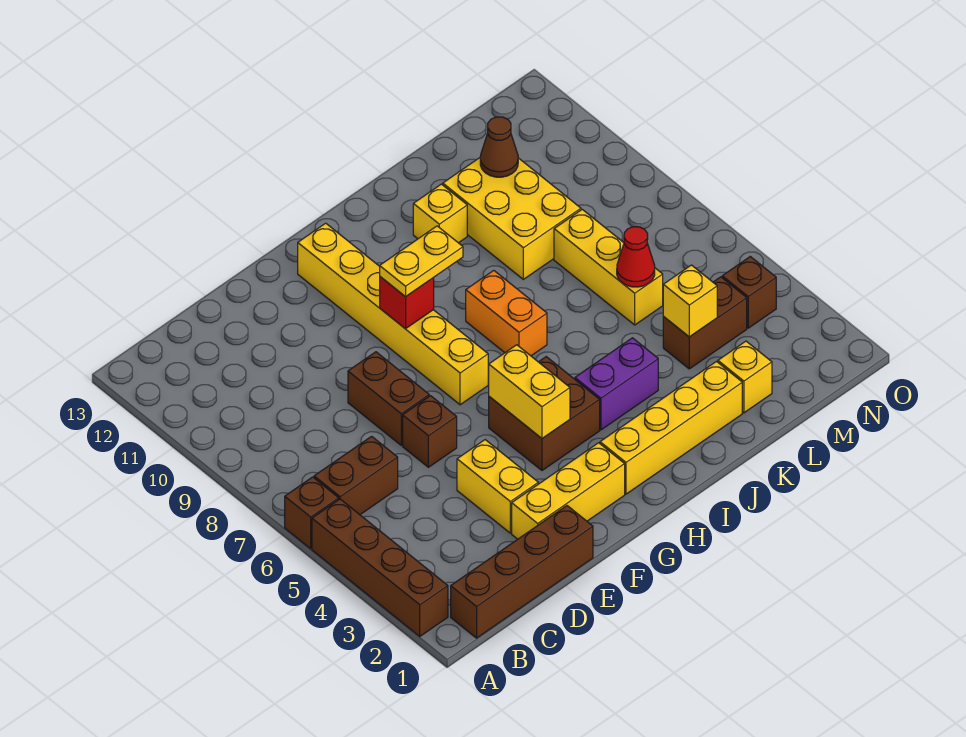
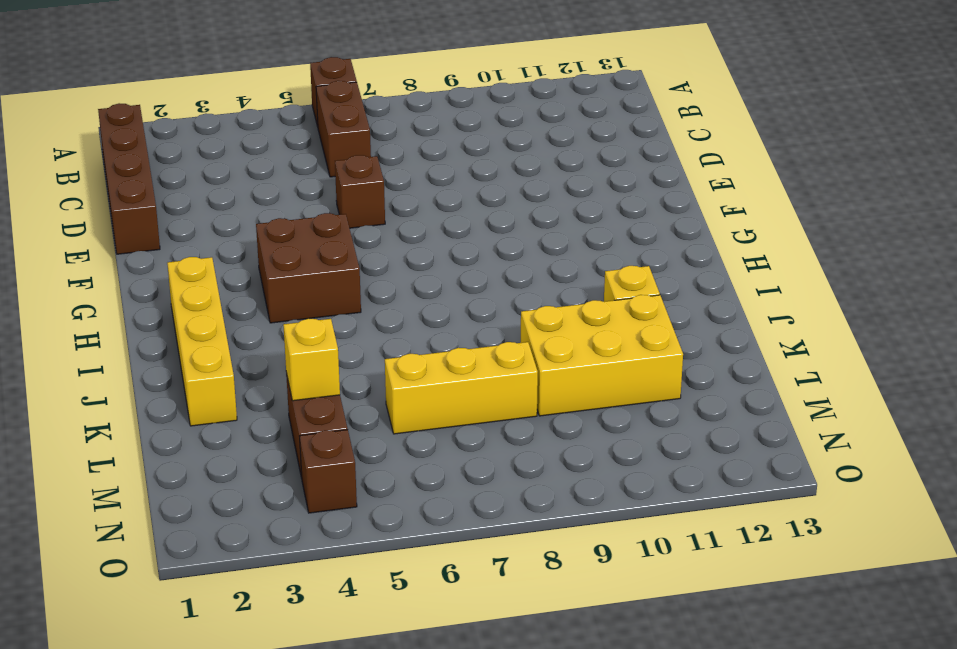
none -> brown brick A2:A5 level 1
none -> yellow brick E2:G2 level 1
none -> yellow brick E3:E4 level 1

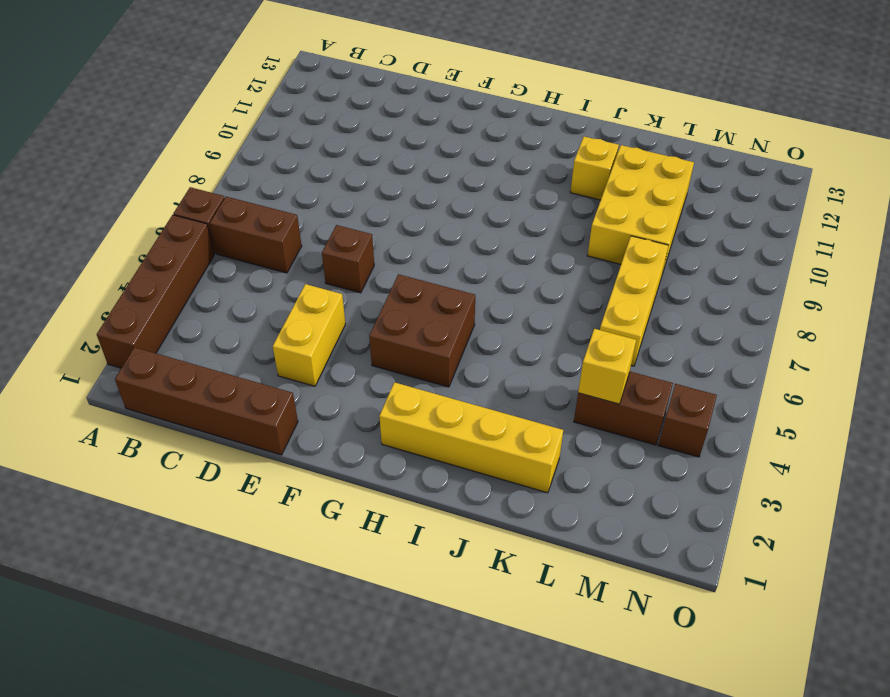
none -> yellow brick E2:G2 level 1
none -> brown brick E7:E8 level 1
none -> yellow brick G7:G12 level 1

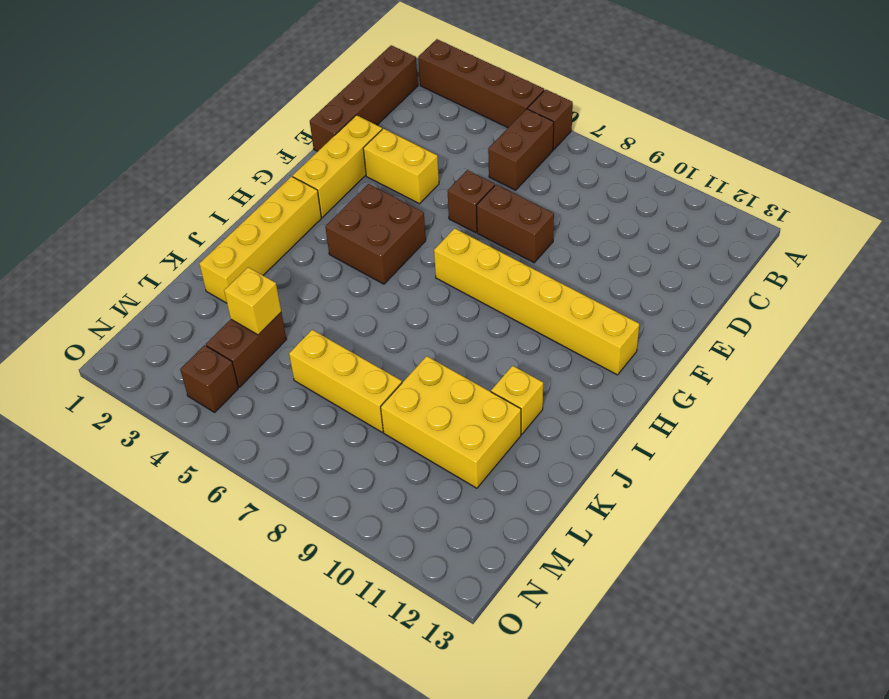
none -> purple brick I4:J4 level 1
none -> orange brick I7:I8 level 1
none -> yellow brick L2 level 1

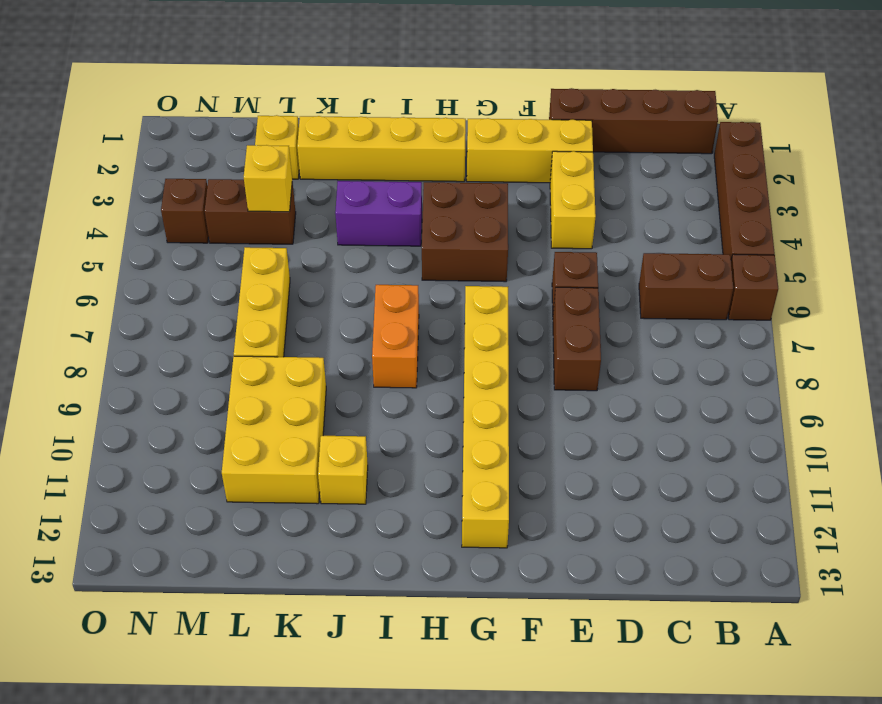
none -> yellow brick G4:G5 level 2
none -> red brick G9 level 2
none -> red cone L6 level 2

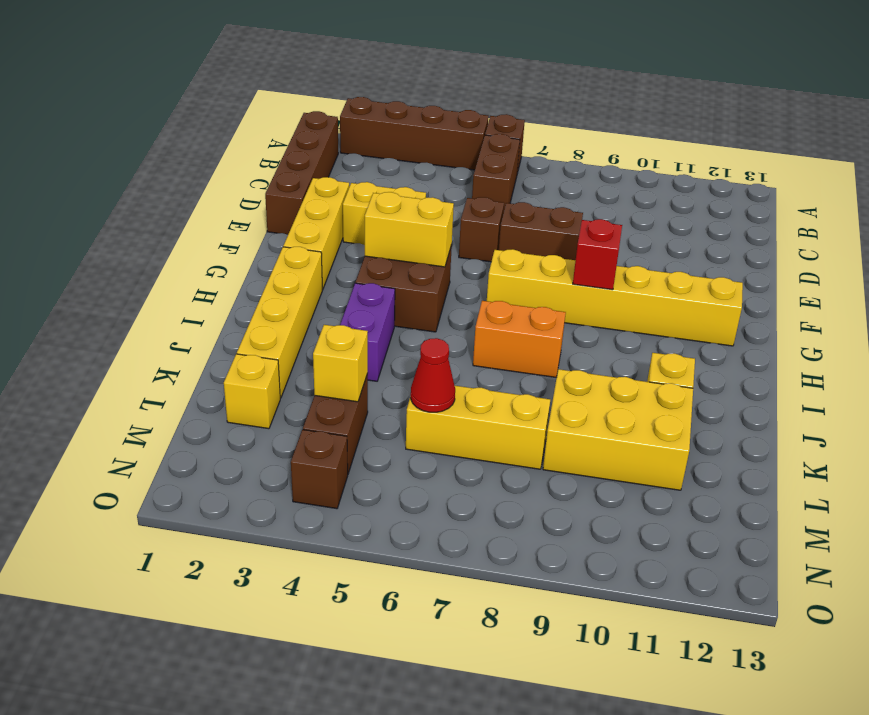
none -> brown cone L11 level 2
none -> yellow plate G9:H9 level 3

